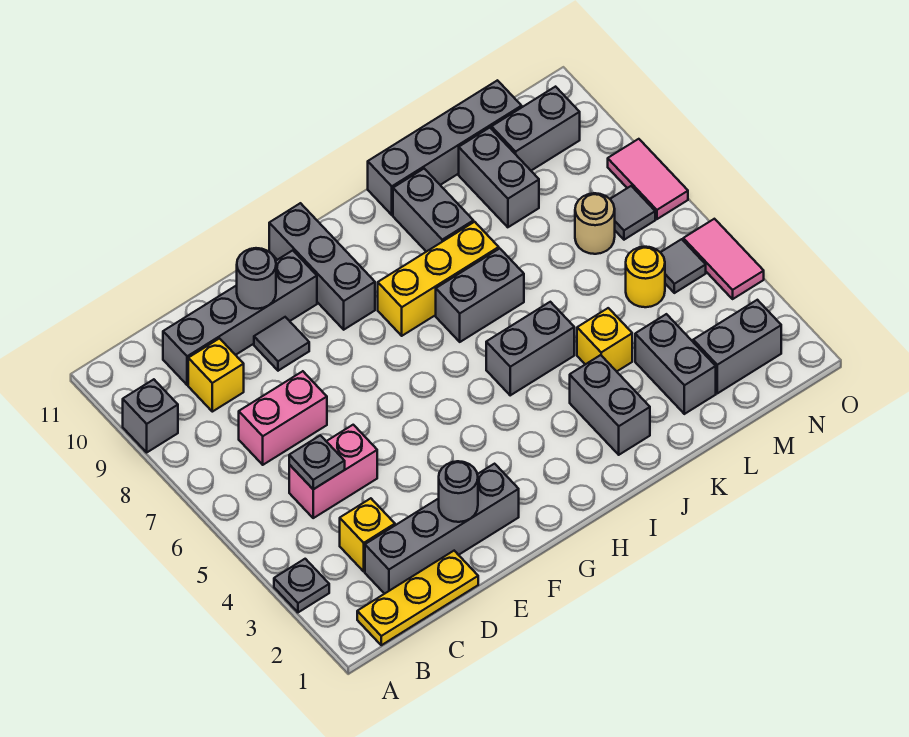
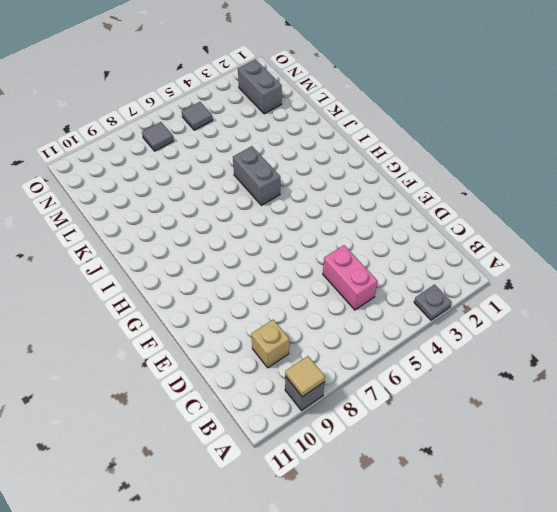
tan tile A9 level 2 -> none
tan brick C9 level 1 -> yellow brick C9 level 1
none -> yellow plate B1:D1 level 1
none -> grey brick C2:F2 level 1
none -> yellow brick C3 level 1
none -> pink brick C7:D7 level 1

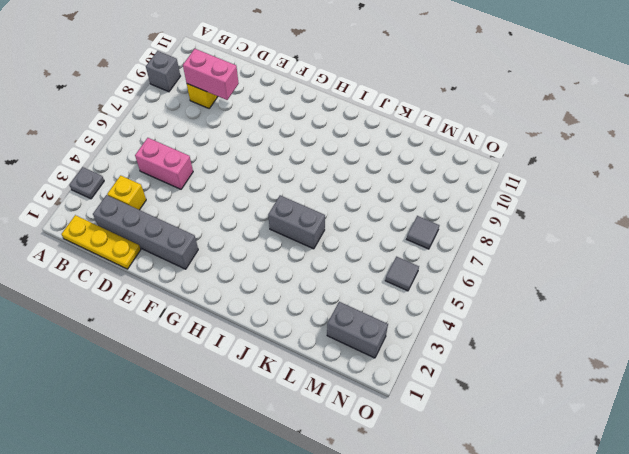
pink brick C9:D9 level 2 -> pink brick C7:D7 level 1
none -> grey brick C10:F10 level 1
none -> grey tile E9 level 1
none -> grey brick G9:G11 level 1
none -> yellow brick H8:J8 level 1

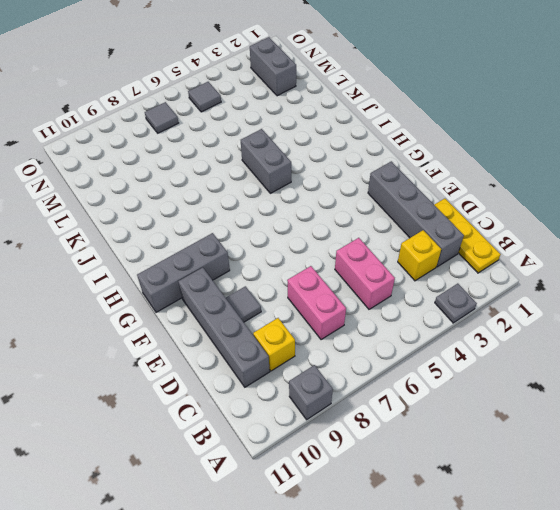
none -> yellow brick H8:J8 level 1
none -> grey brick I7:J7 level 1
none -> grey brick J2:J3 level 1
none -> grey brick J9:J10 level 1

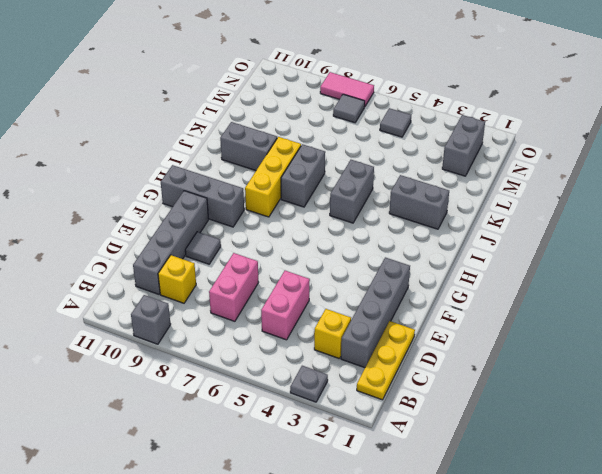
none -> grey brick J11:M11 level 1
none -> yellow brick K4 level 1
none -> grey brick L2:L3 level 1
none -> grey brick L9:L10 level 1

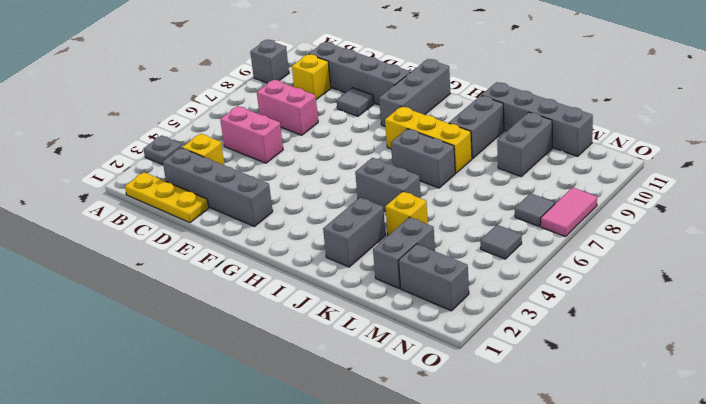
none -> yellow round brick M5 level 1
none -> tan round brick M7 level 1
none -> grey brick M10:N10 level 1
none -> pink tile O4:O5 level 1

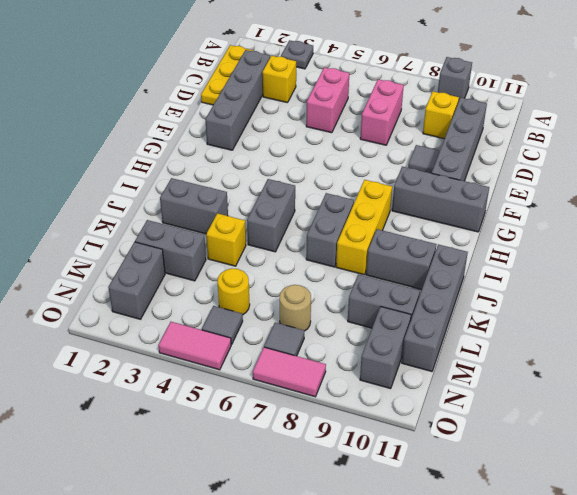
none -> grey plate C5 level 2
none -> grey round brick E2 level 2
none -> grey round brick E10 level 2

